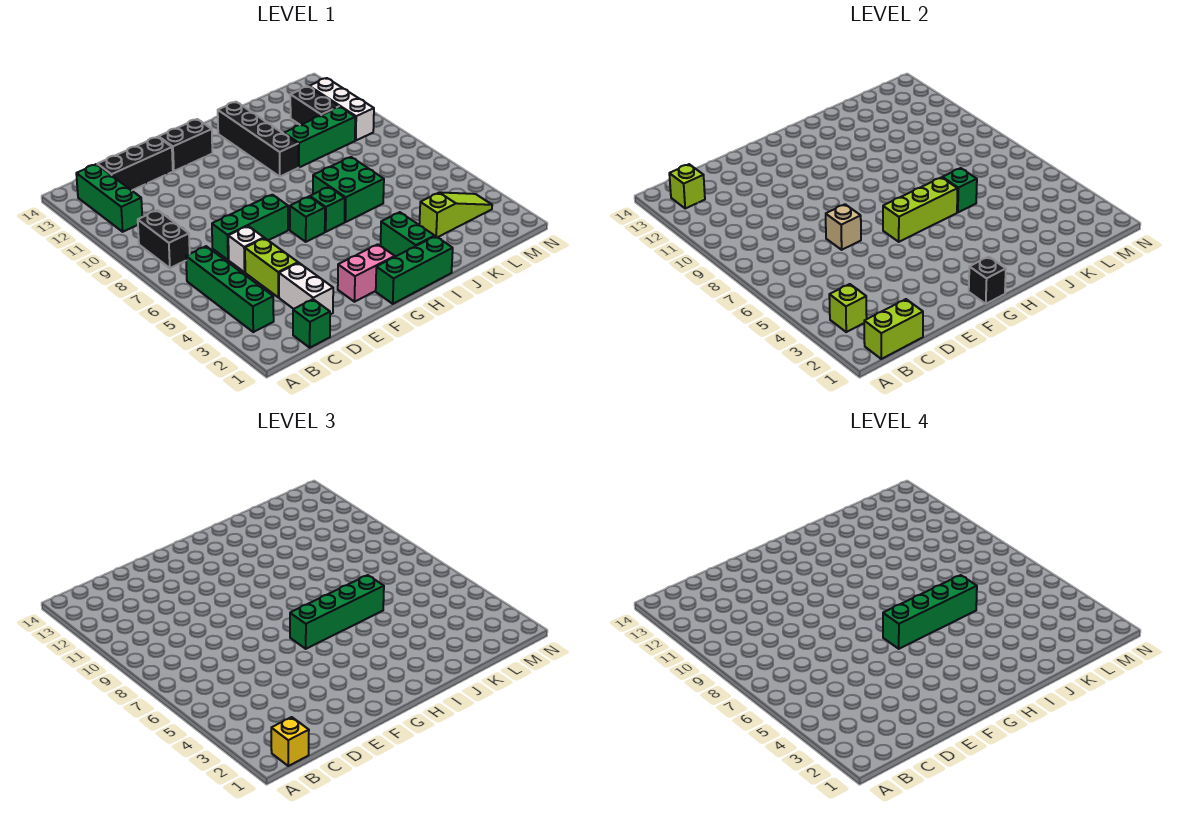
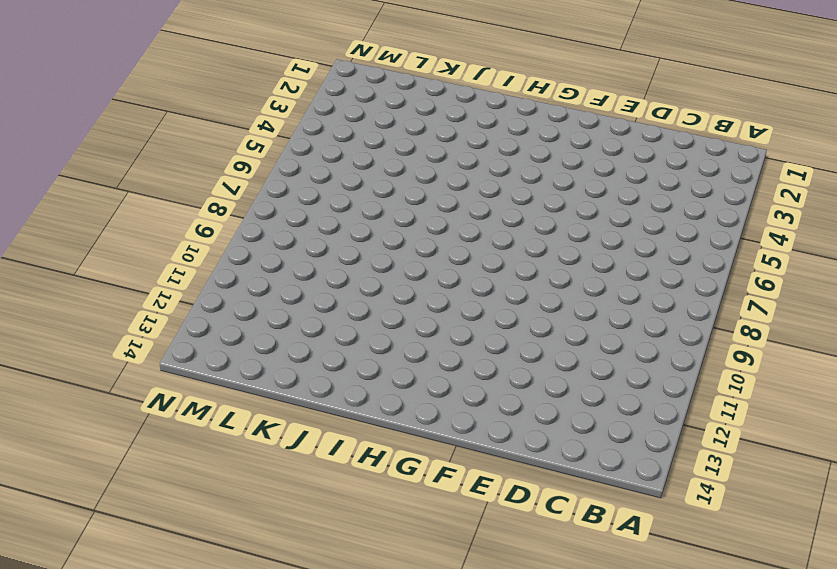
none -> green brick B3:B6 level 1
none -> black brick B8:B9 level 1
none -> green brick B11:B13 level 1
none -> green brick C1 level 1

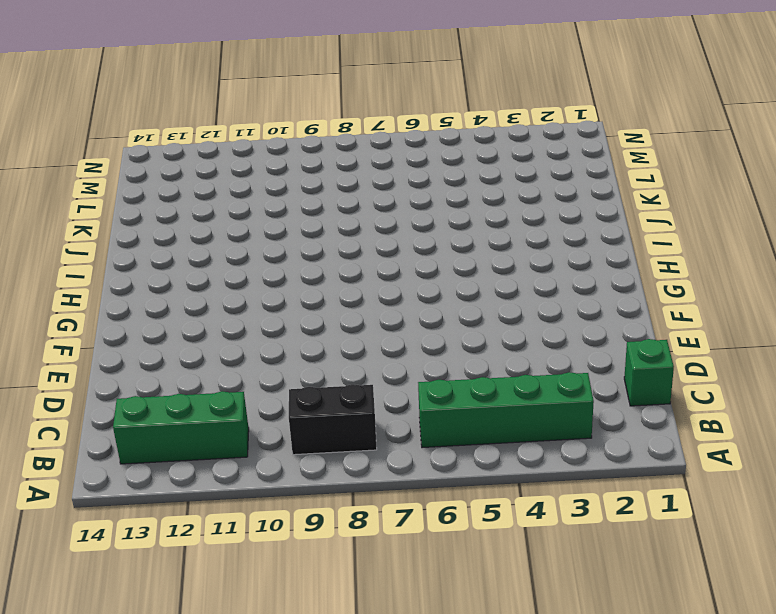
none -> black brick C13:E13 level 1
none -> white brick D2:D3 level 1
none -> lime brick D4:D5 level 1
none -> white brick D6 level 1

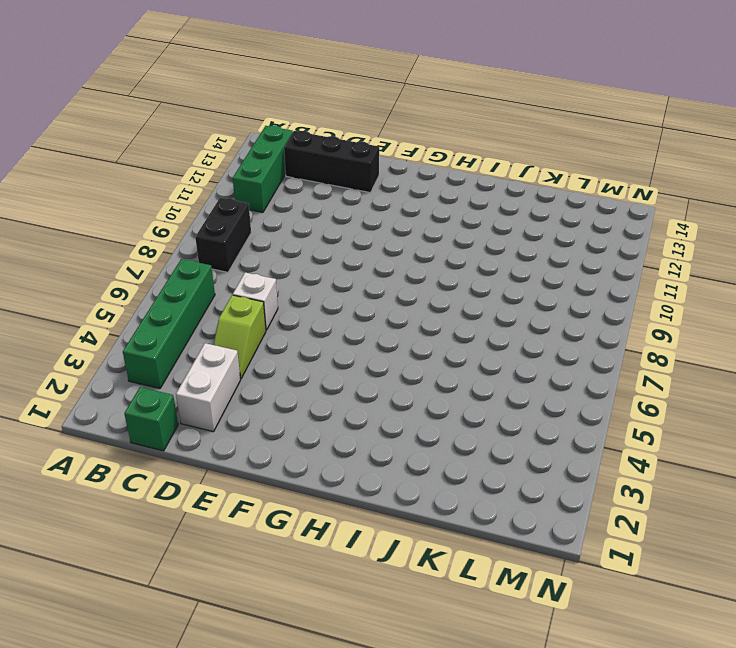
lime slope D4:D5 level 1 top 5 -> lime brick D4:D5 level 1
none -> green brick D7:F7 level 1
none -> pink brick F2:G2 level 1
none -> black brick F13:G13 level 1
none -> green brick G1:I1 level 1

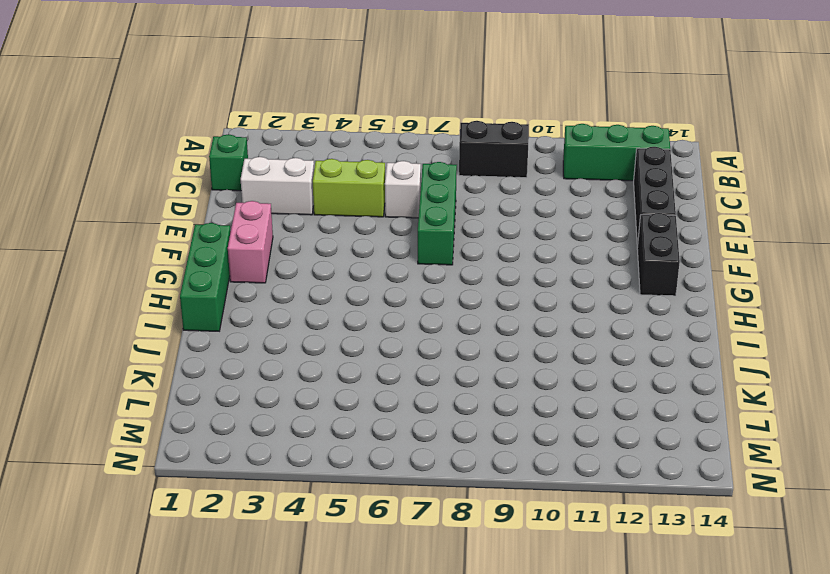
none -> green brick B3:B6 level 1
none -> green brick G6 level 1
none -> green brick H6 level 1
none -> green brick I2:I3 level 1

